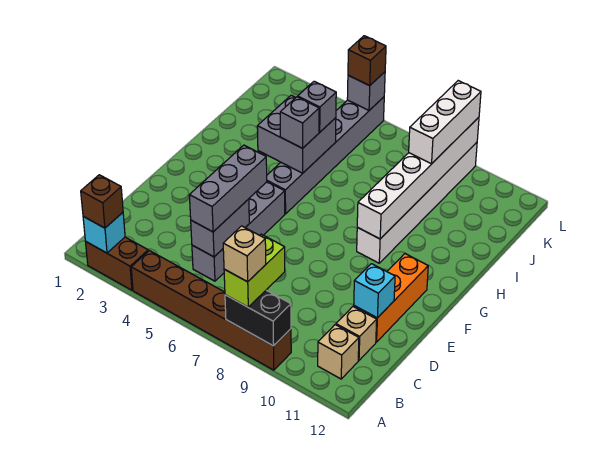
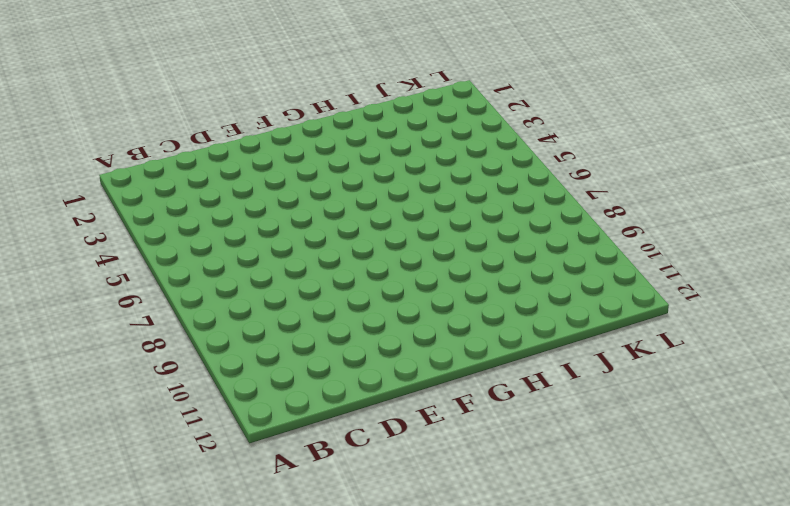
none -> brown brick A2:A3 level 1
none -> brown brick A4:A9 level 1
none -> tan brick B11 level 1

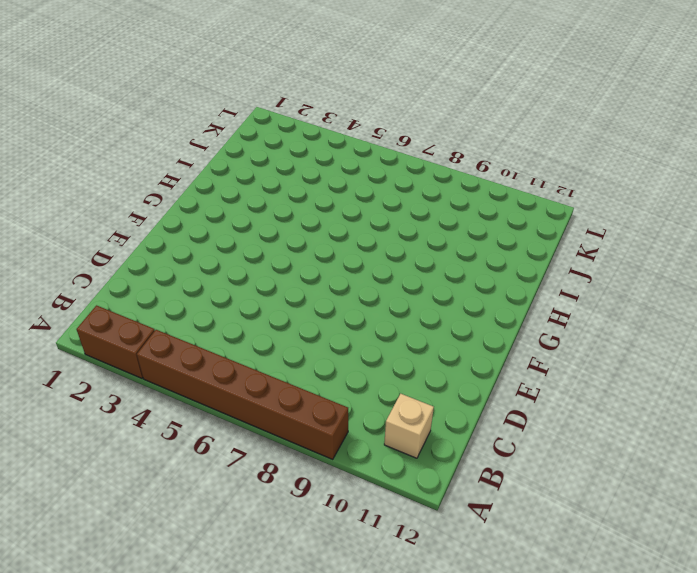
none -> grey brick C5:F5 level 1
none -> tan brick C11 level 1
none -> orange brick D11:F11 level 1

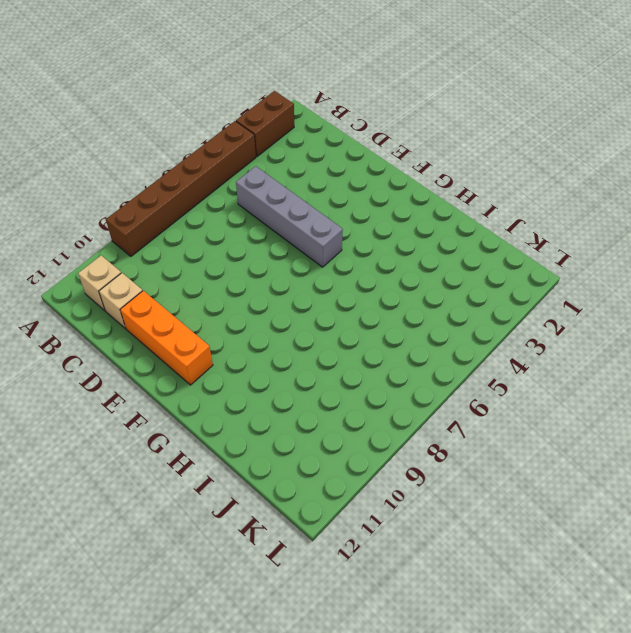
none -> grey brick G5:L5 level 1
none -> white brick G9:L9 level 1
none -> cyan brick A2 level 2

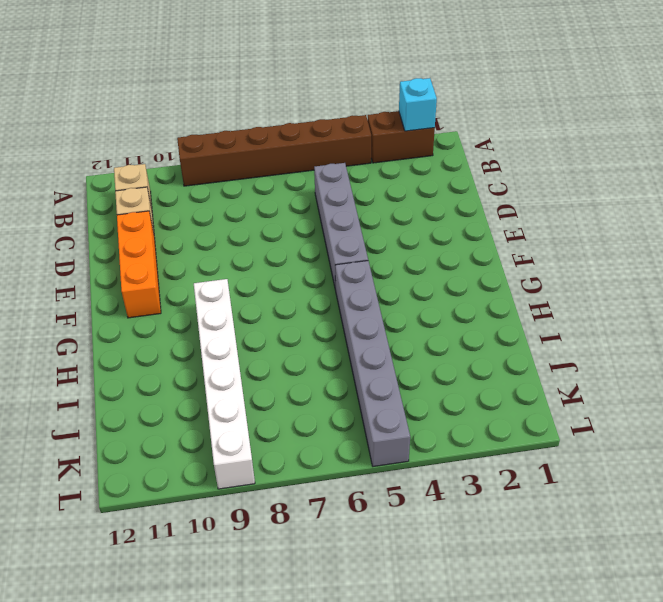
none -> black brick A8:A9 level 2
none -> grey brick C5:D5 level 2
none -> cyan brick D11 level 2

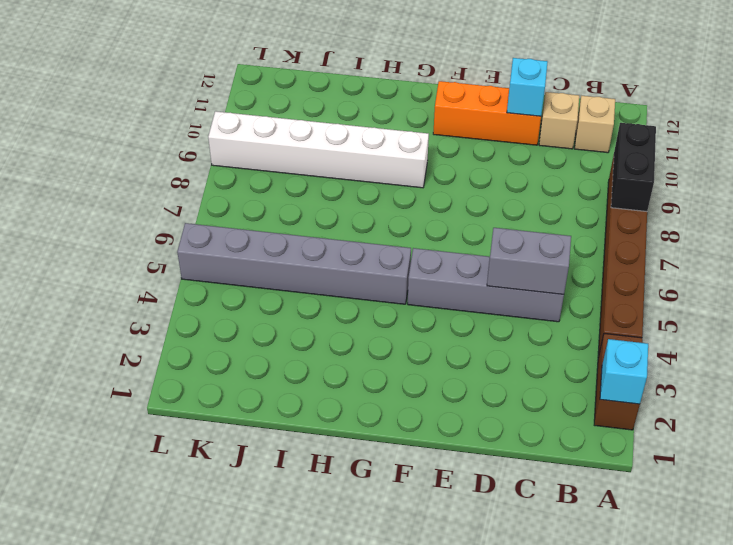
none -> white brick G9:L9 level 2
none -> grey brick H4:I5 level 2
none -> grey brick L5 level 2

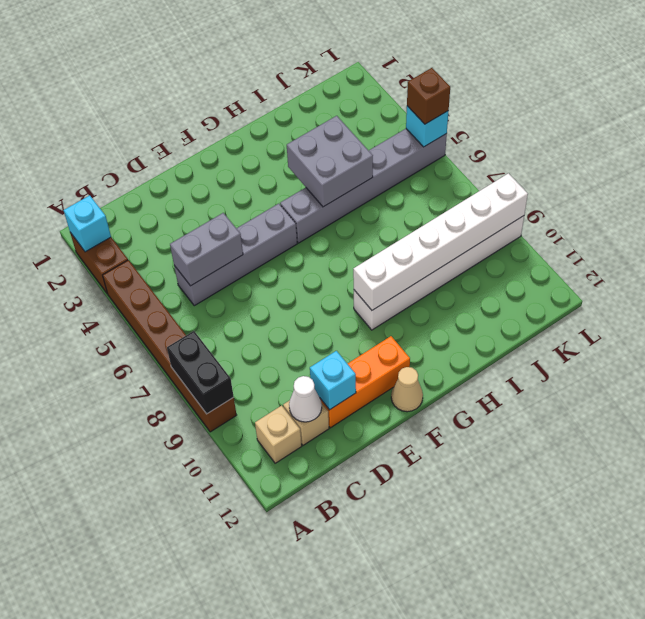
white cone C11 level 2 -> none
tan cone F12 level 1 -> none
cyan brick L5 level 2 -> grey brick L5 level 2
none -> brown brick A2 level 3
none -> lime brick A8:B8 level 3
none -> grey brick C5:E5 level 3

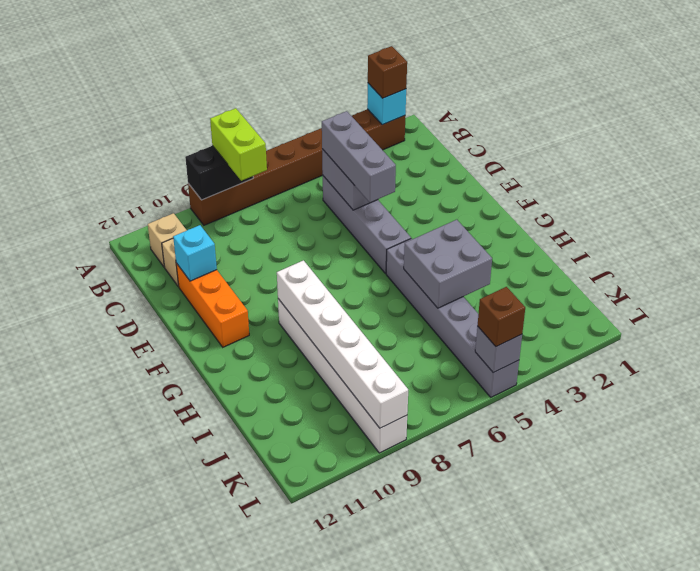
none -> grey brick H5 level 3
none -> grey brick I5 level 3
none -> white brick J9:L9 level 3

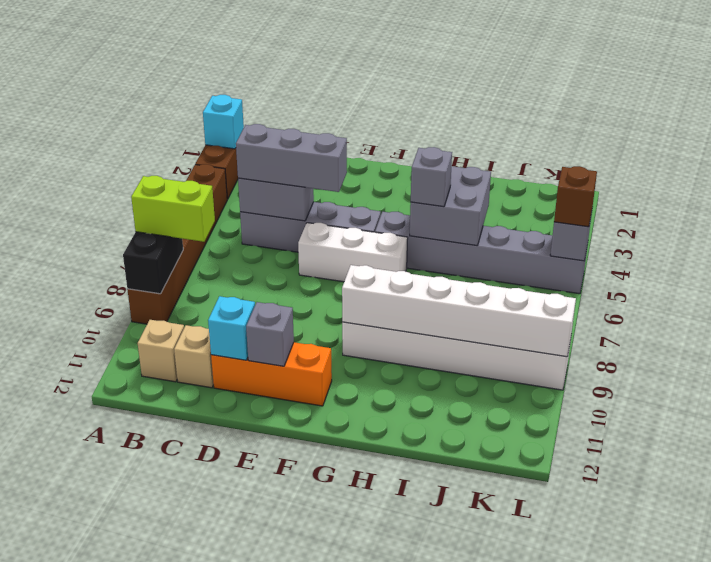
white brick E6:G6 level 1 -> white brick J9:L9 level 3
grey brick E11 level 2 -> grey brick I5 level 3
none -> brown brick A2 level 3
none -> tan brick A8 level 4

